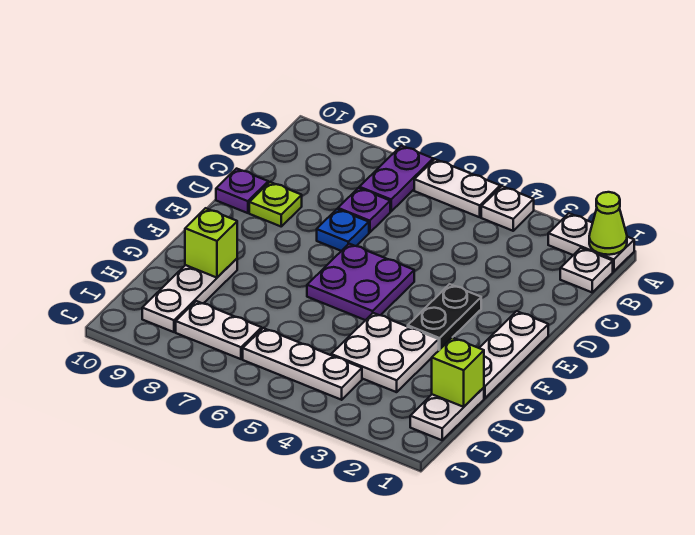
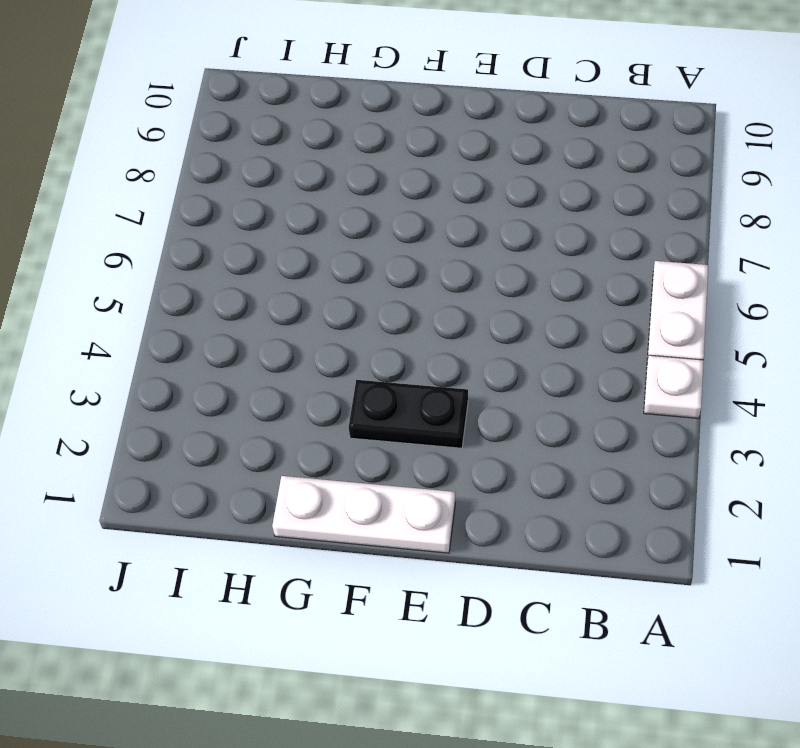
none -> white plate A1:A2 level 1
none -> purple plate A7:B7 level 1
none -> white plate B1 level 1

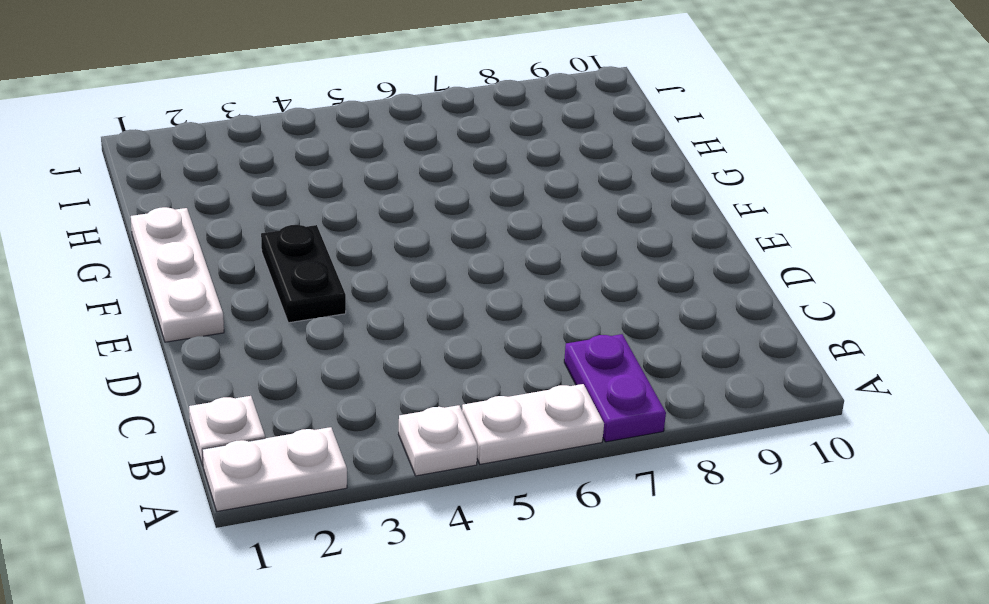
none -> purple plate C7 level 1
none -> blue plate D7 level 1
none -> lime plate D9 level 1

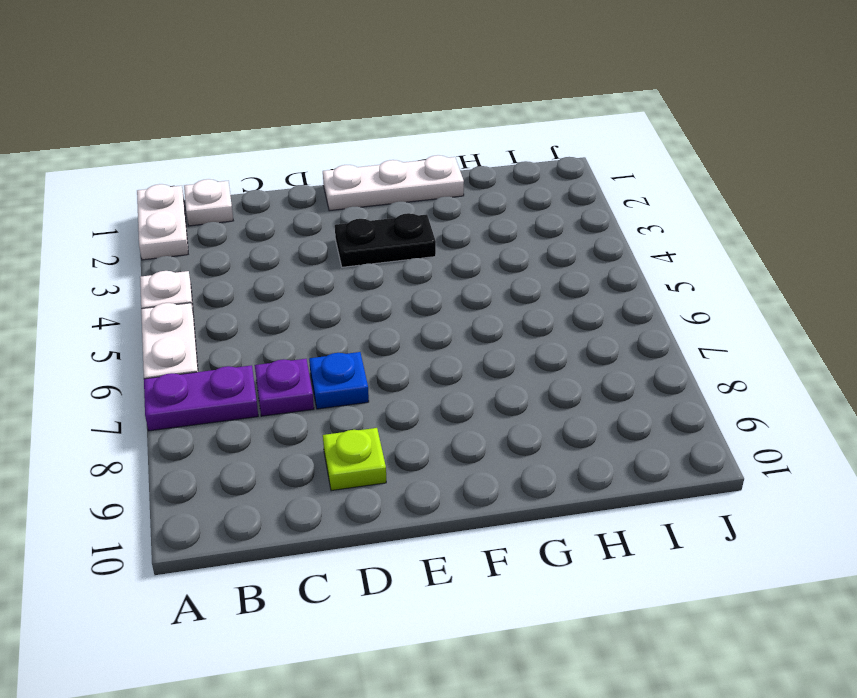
none -> purple plate D10 level 1
none -> purple plate E5:F6 level 1
none -> white plate G3:H4 level 1

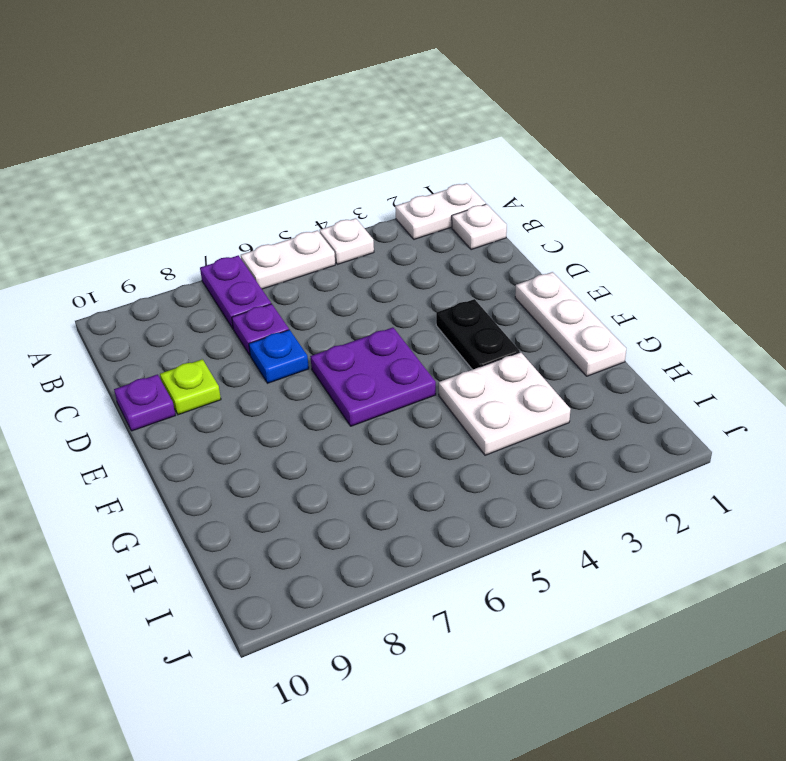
none -> white plate G9:I9 level 1
none -> white plate H1:I1 level 1
none -> white plate I4:I6 level 1

